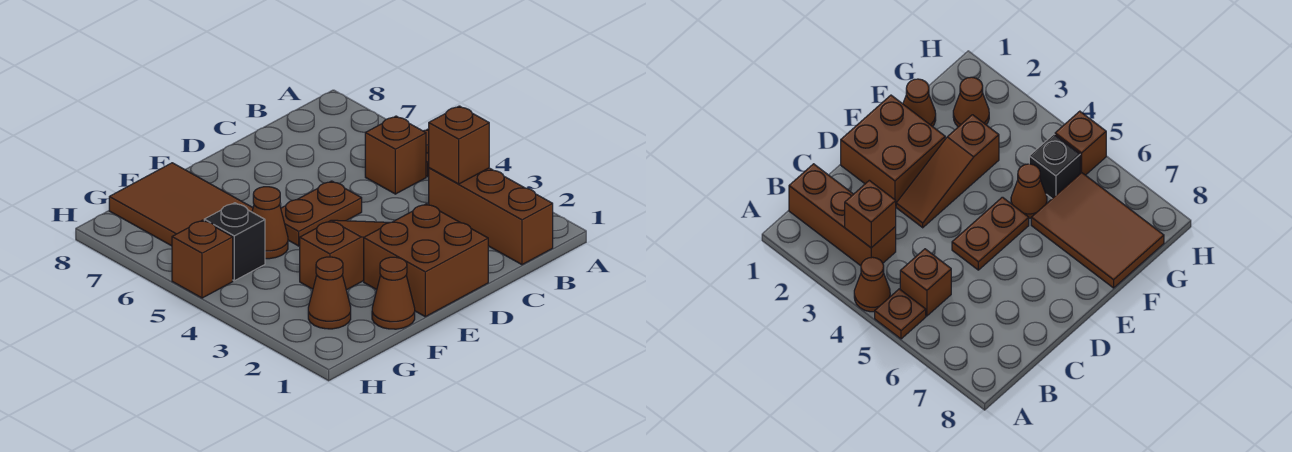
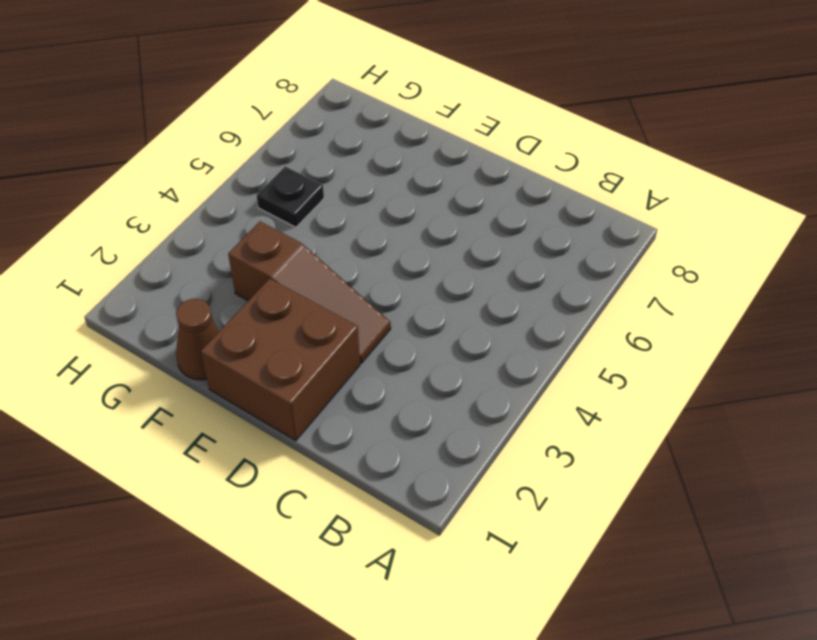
black plate G5 level 1 -> black brick G5 level 1
none -> brown cone A4 level 1
none -> brown plate A5 level 1
none -> brown brick B1:B3 level 1

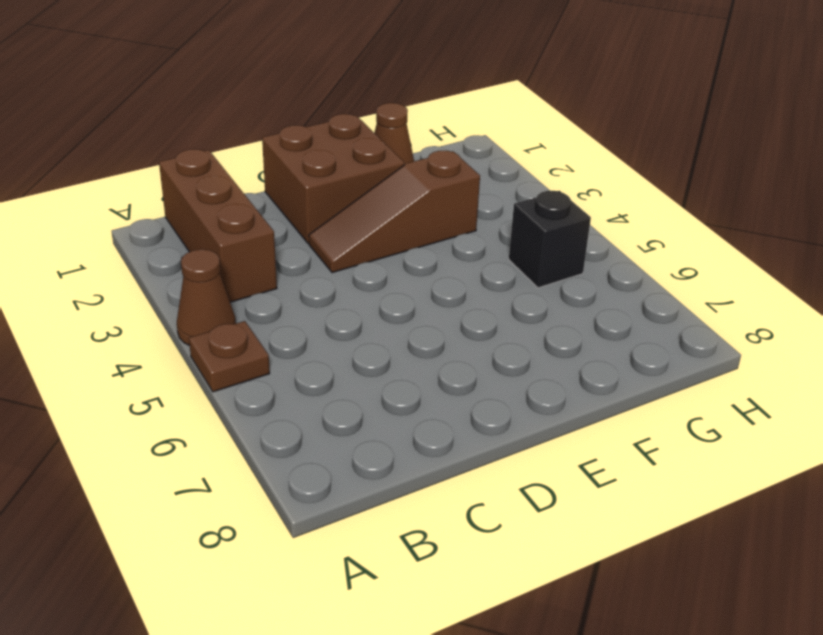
none -> brown brick B5 level 1
none -> brown plate D5:E5 level 1
none -> brown cone F5 level 1

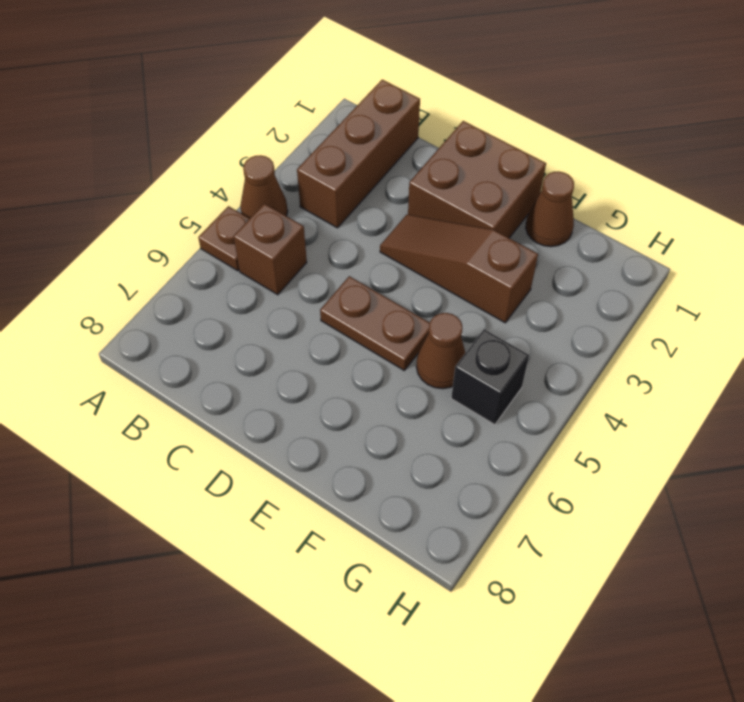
none -> brown tile F6:G8 level 1
none -> brown cone G2 level 1
none -> brown brick H5 level 1

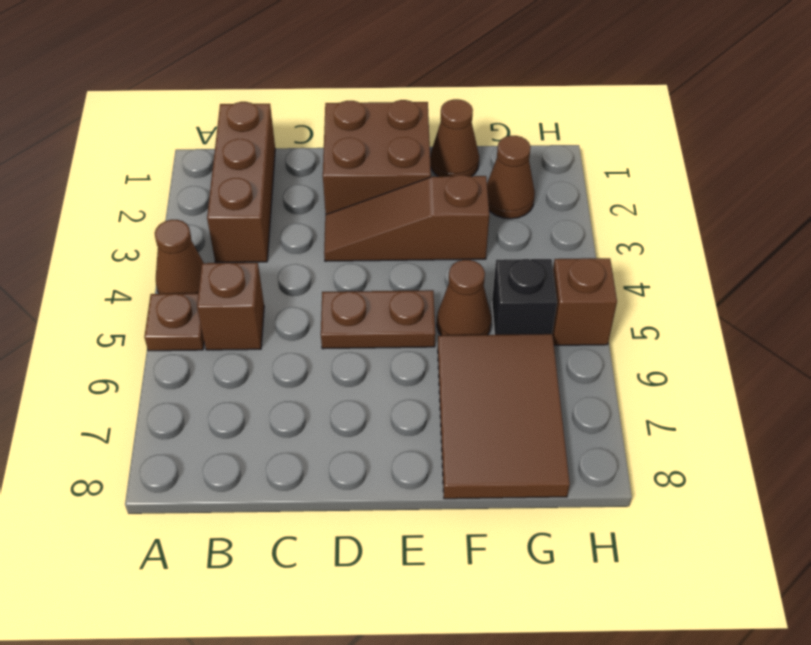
none -> brown brick B3 level 2

